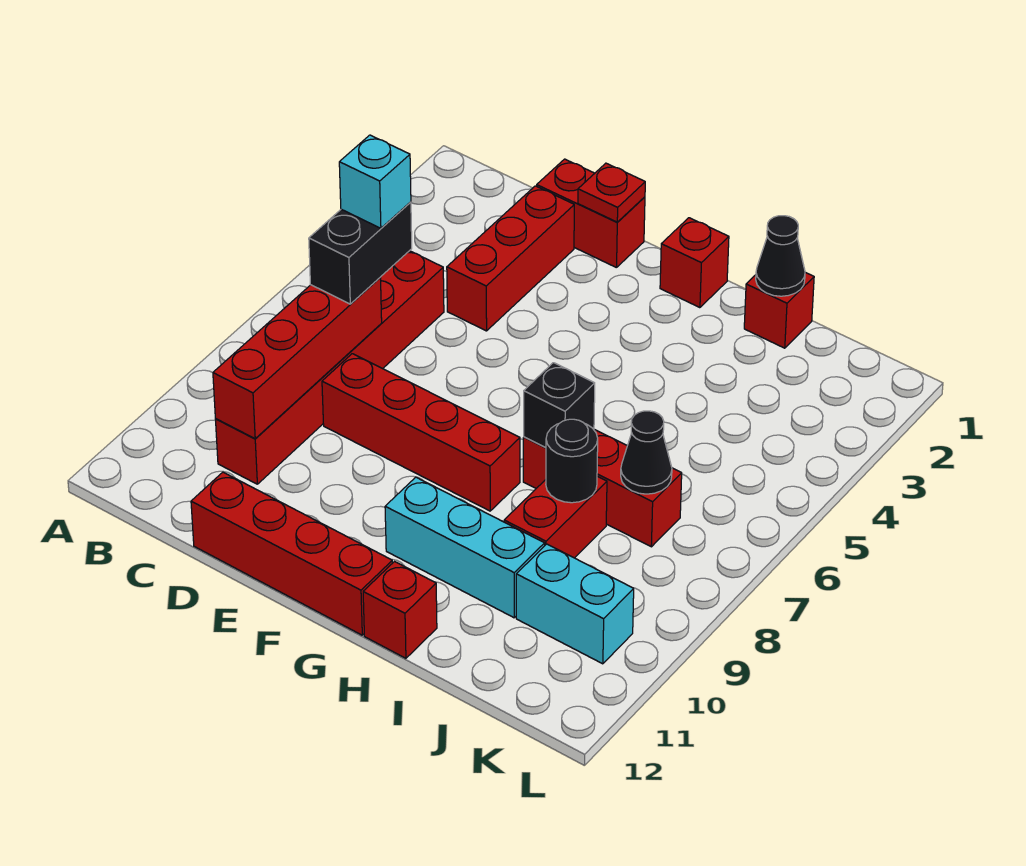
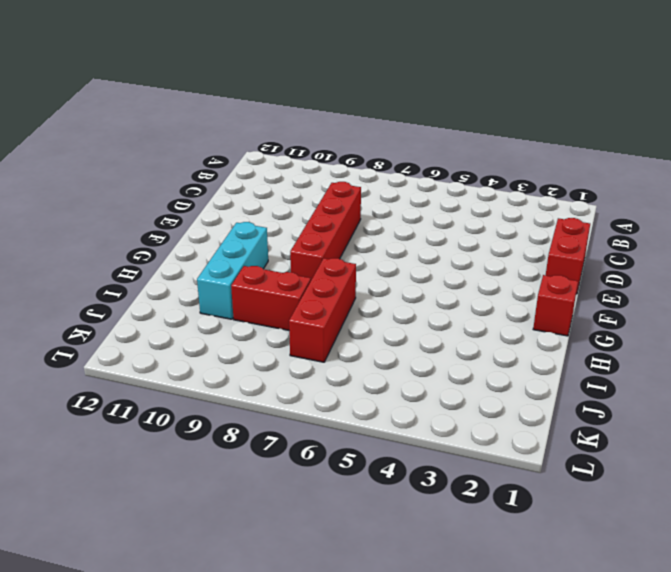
none -> red brick C5:C10 level 1
none -> red brick D2:D4 level 1
none -> red brick D12:G12 level 1

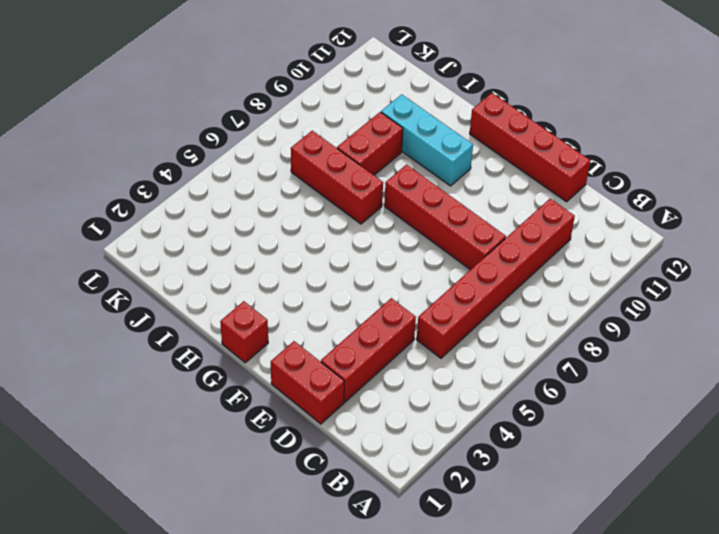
none -> red brick H12 level 1
none -> red brick I1 level 1
none -> cyan brick J10:K10 level 1

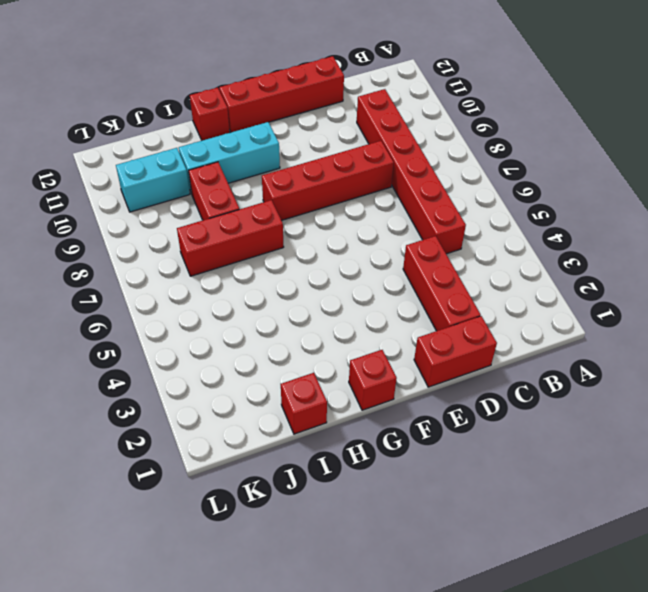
none -> red brick C7:C10 level 2
none -> red plate E1 level 2
none -> black brick H7 level 2

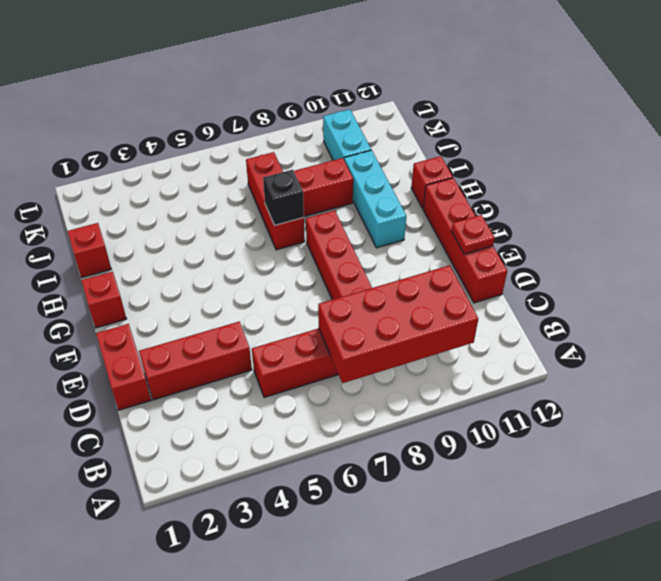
red brick B7:C10 level 2 -> red brick C7:C10 level 2
red plate E12 level 2 -> red plate E1 level 2
none -> black cone I1 level 2
none -> black round brick I8 level 2
none -> black cone J7 level 2

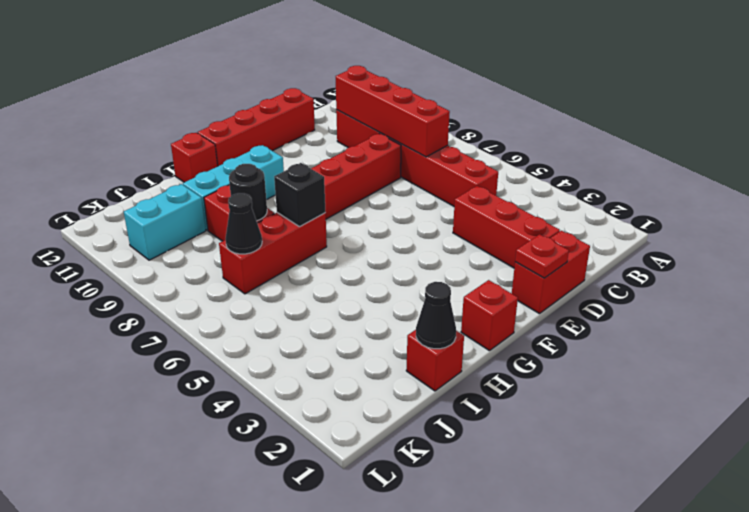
none -> black brick C6:C7 level 3
none -> cyan brick C6 level 4

